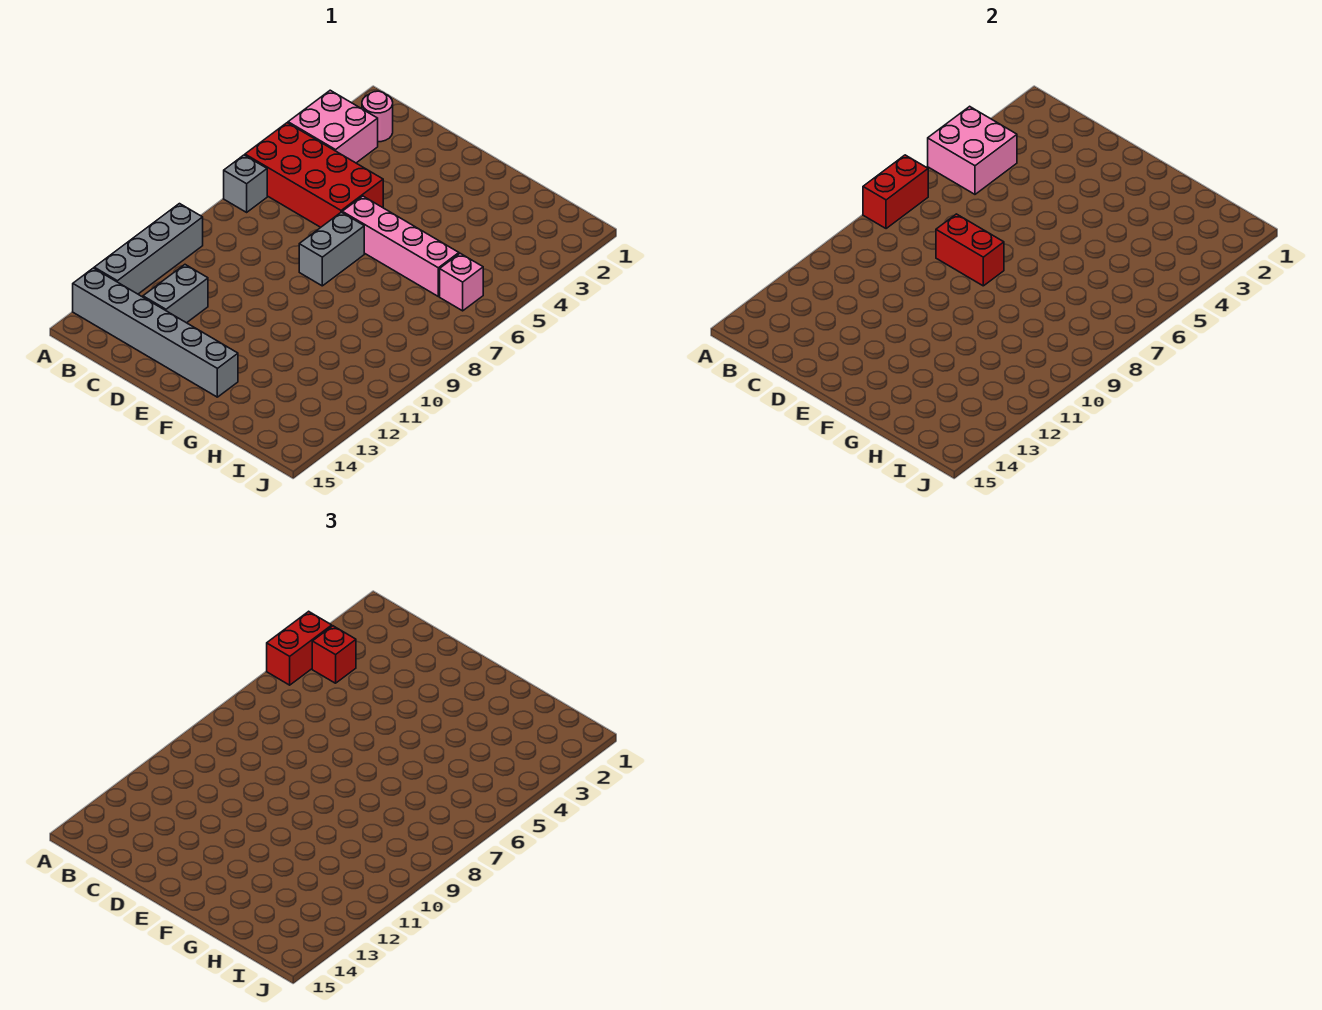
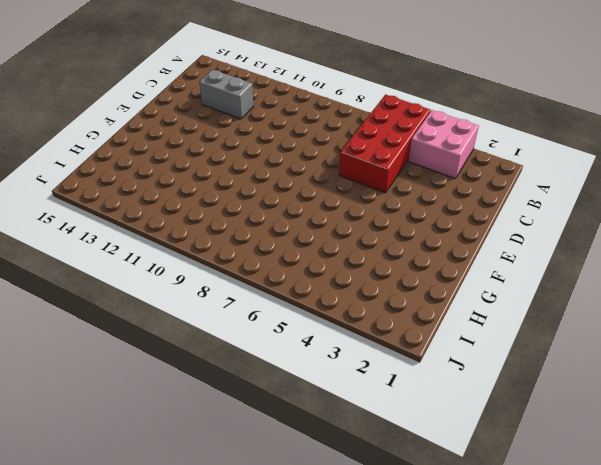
none -> grey brick A7 level 1
none -> grey brick A10:A13 level 1
none -> grey brick A14:F14 level 1

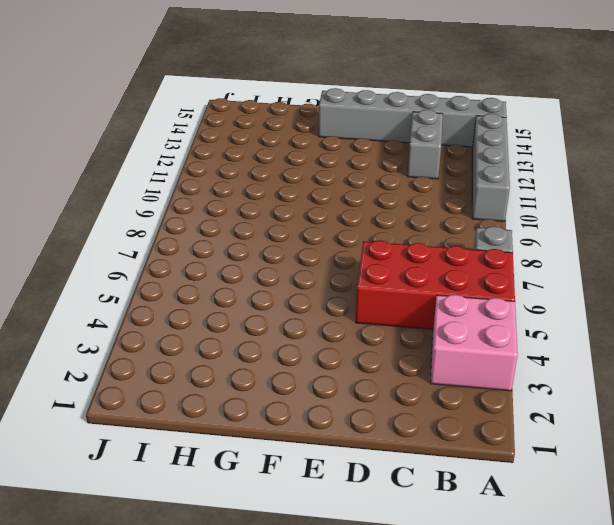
none -> pink round brick B2 level 1
none -> pink brick E6:H6 level 1
none -> grey brick E7:E8 level 1

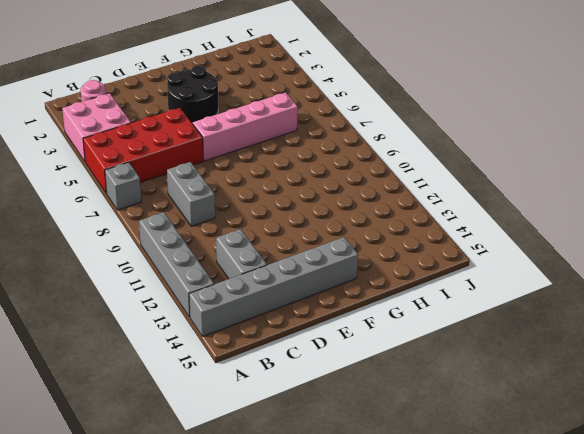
grey brick C8:C9 level 1 -> grey brick E7:E8 level 1
black round brick E3:F4 level 1 -> none
none -> pink brick I6 level 1
none -> pink brick A4:B5 level 2
none -> red brick A7:A8 level 2

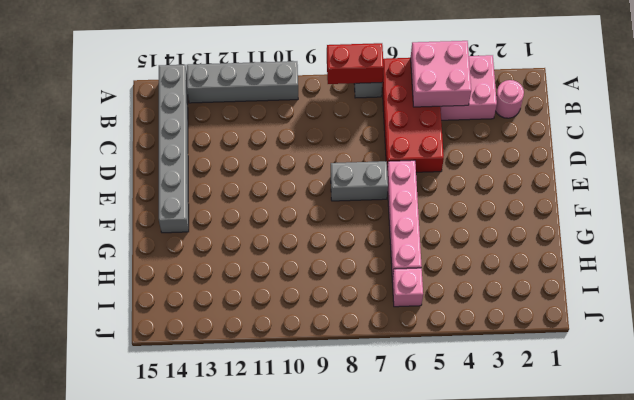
none -> grey brick C12:C13 level 1
none -> red brick D8:E8 level 2
none -> red brick A4:A5 level 3

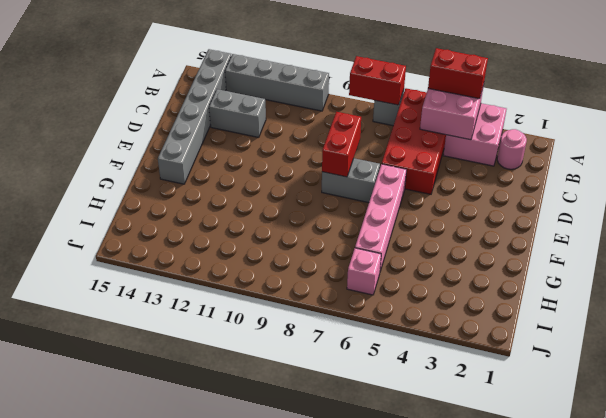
none -> red brick B4 level 3

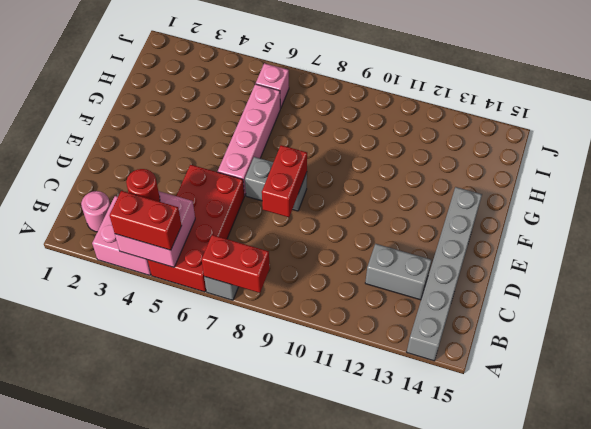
red round brick B4 level 3 -> red brick B4 level 3
none -> grey brick A10:A13 level 1

